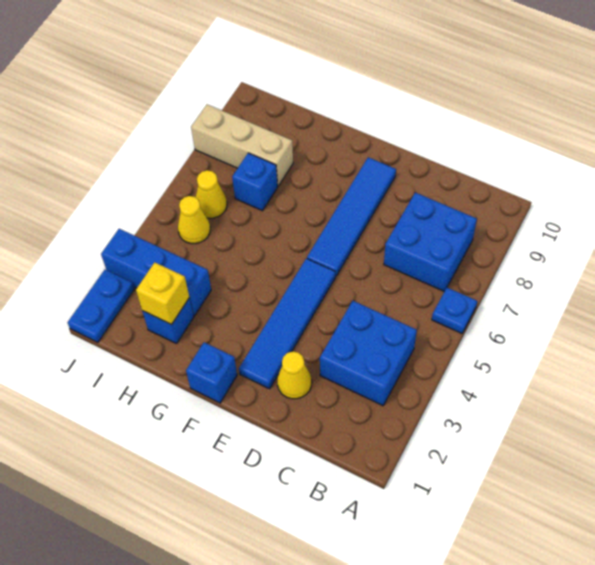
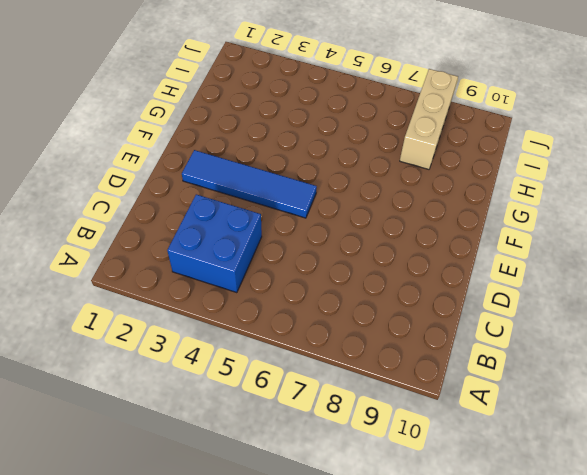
none -> blue plate A6 level 1
none -> blue brick B7:C8 level 1
none -> yellow cone D2 level 1

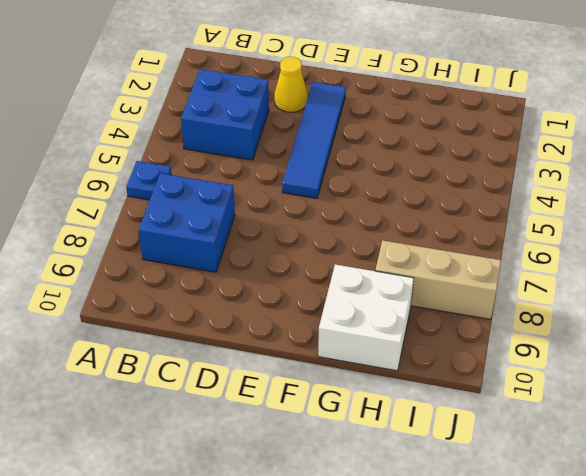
white brick G9:H10 level 1 -> none
none -> blue tile E6:E9 level 1
none -> blue brick F1 level 1
none -> blue brick H2 level 1

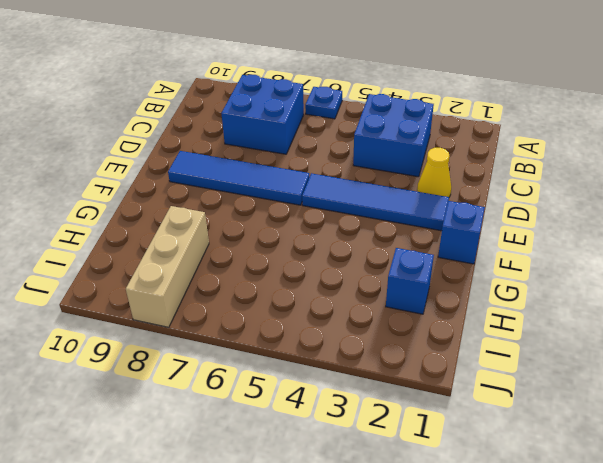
none -> blue brick H3:J3 level 1
none -> blue brick H7 level 1
none -> yellow cone I5 level 1

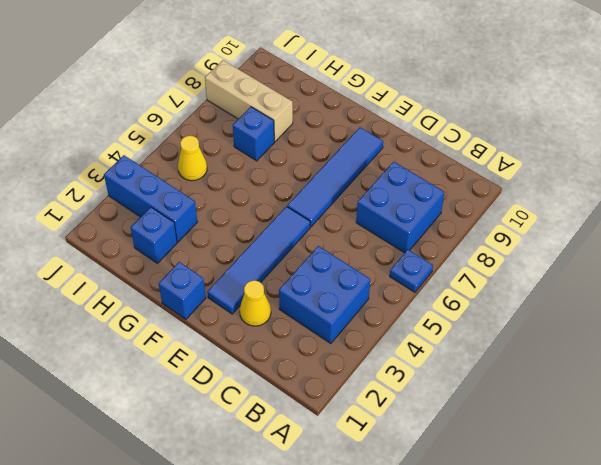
none -> yellow cone I6 level 1
none -> blue plate J1:J2 level 1
none -> yellow brick H2 level 2

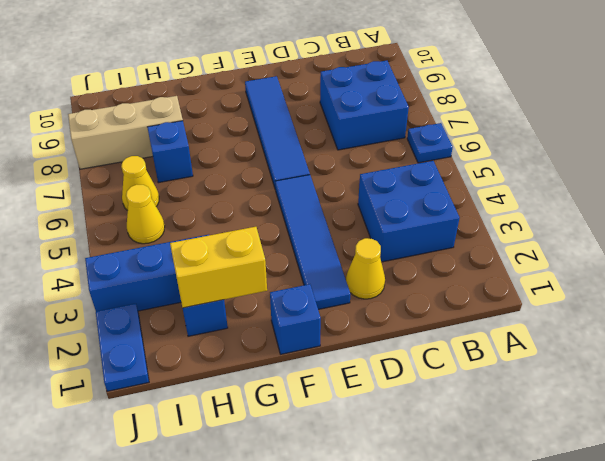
yellow brick G2:H2 level 2 -> yellow brick H2 level 2

